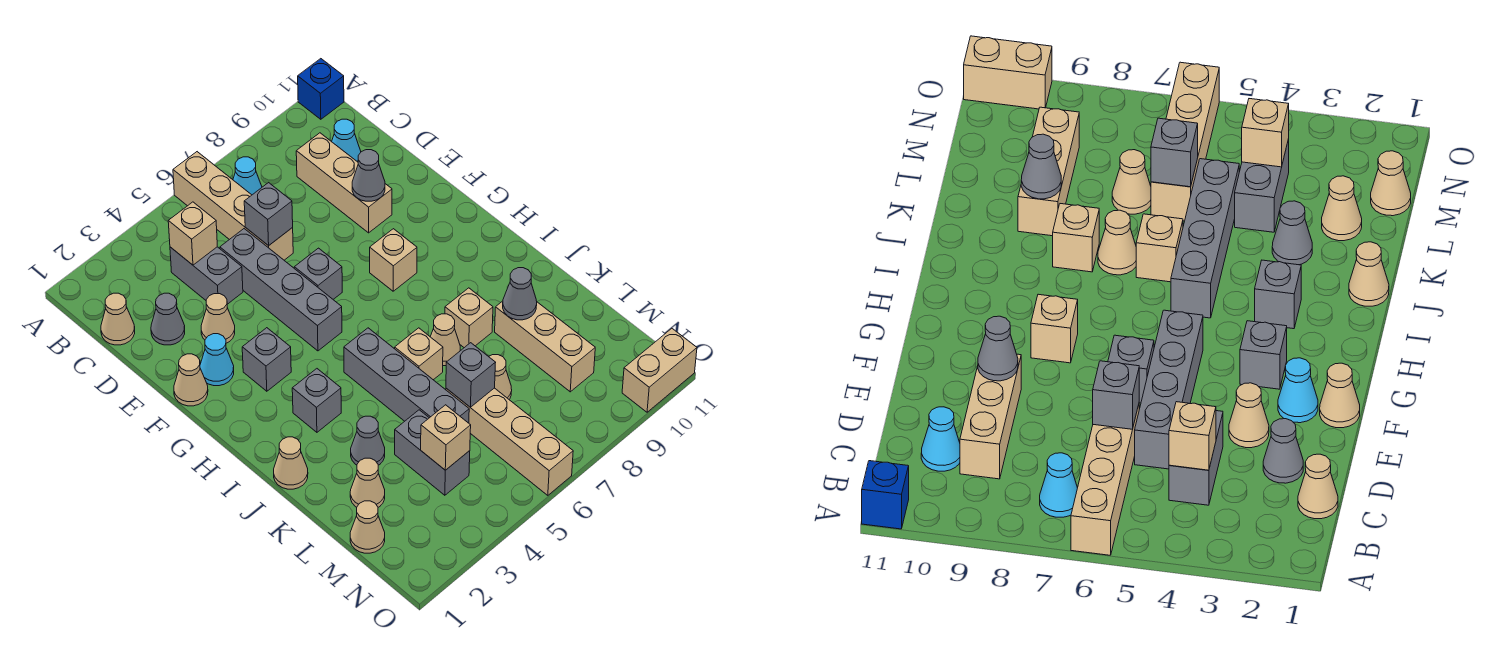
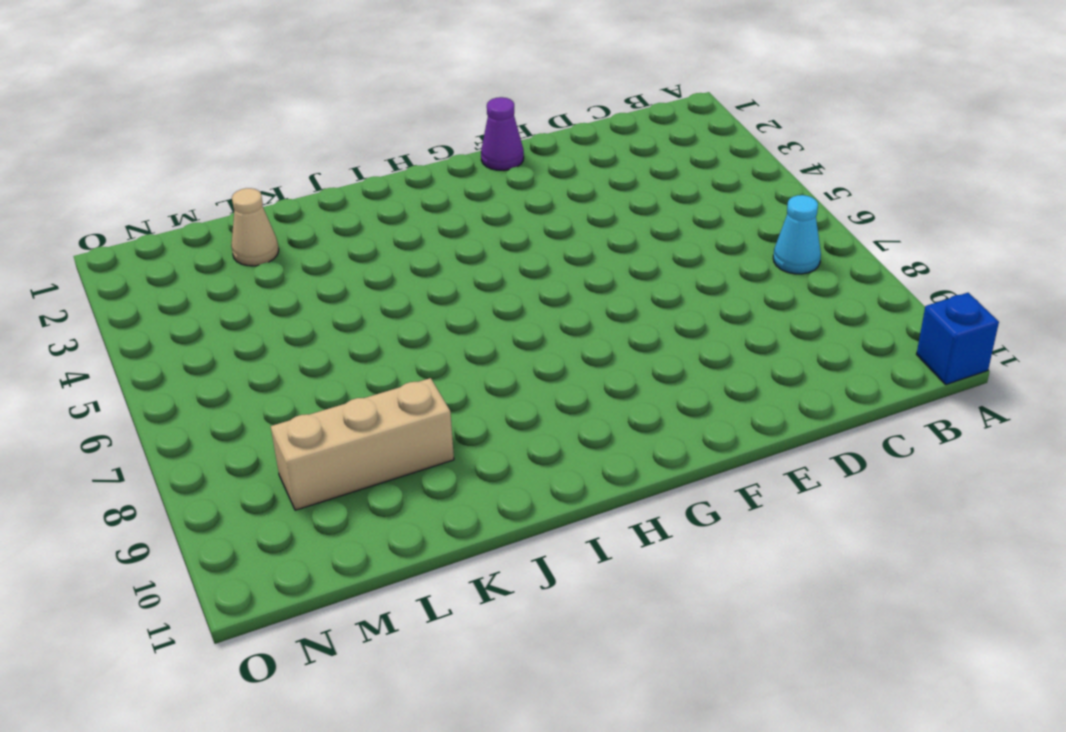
purple cone F1 level 1 -> tan cone F1 level 1
none -> tan brick A6:D6 level 1
none -> tan cone C1 level 1
none -> grey brick C4:D4 level 1
none -> tan brick C9:E9 level 1

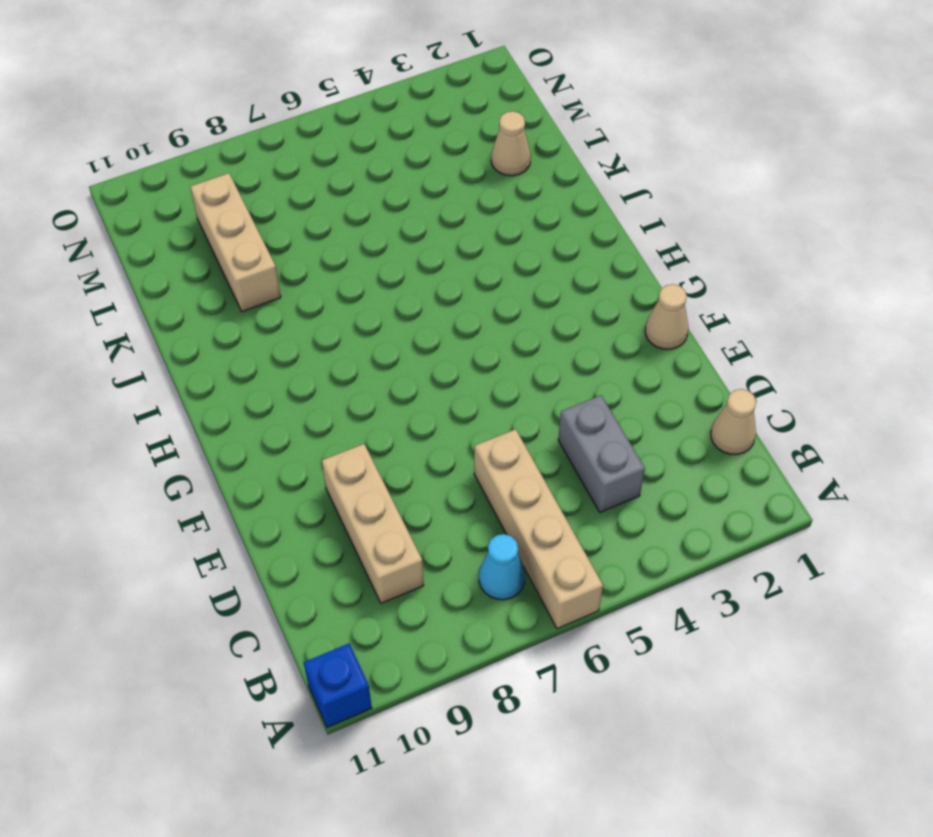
none -> cyan cone C10 level 1
none -> grey cone D2 level 1
none -> grey brick D5:G5 level 1
none -> tan cone E3 level 1

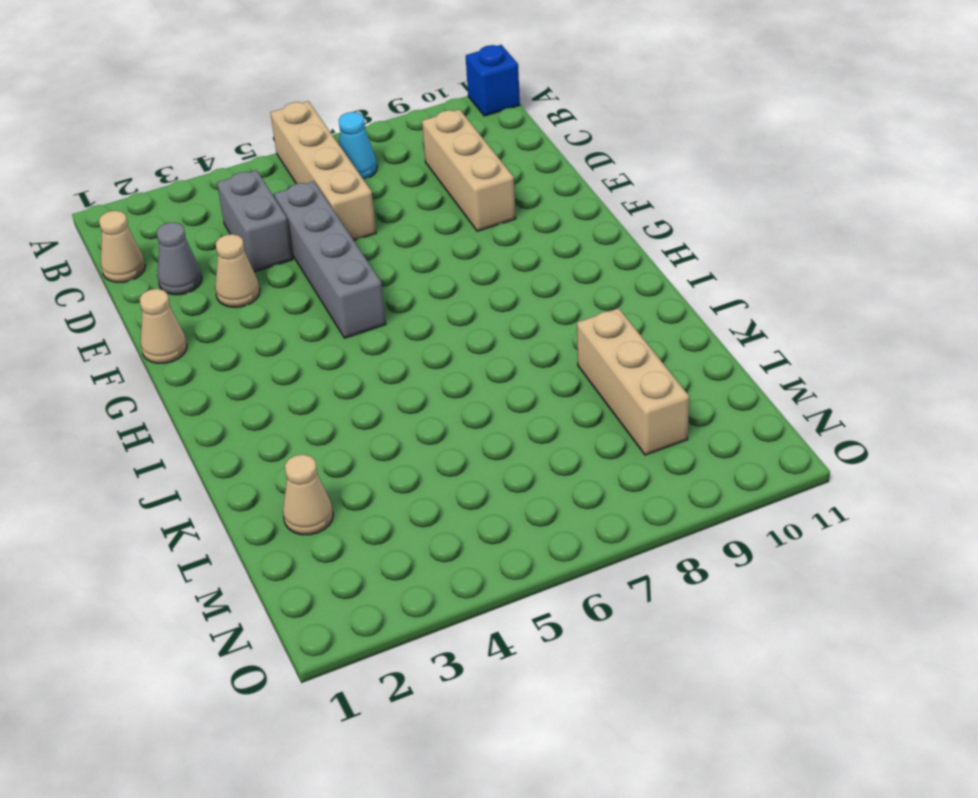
none -> cyan cone C10 level 1
none -> cyan cone F2 level 1
none -> grey brick F6 level 1
none -> grey brick G3 level 1

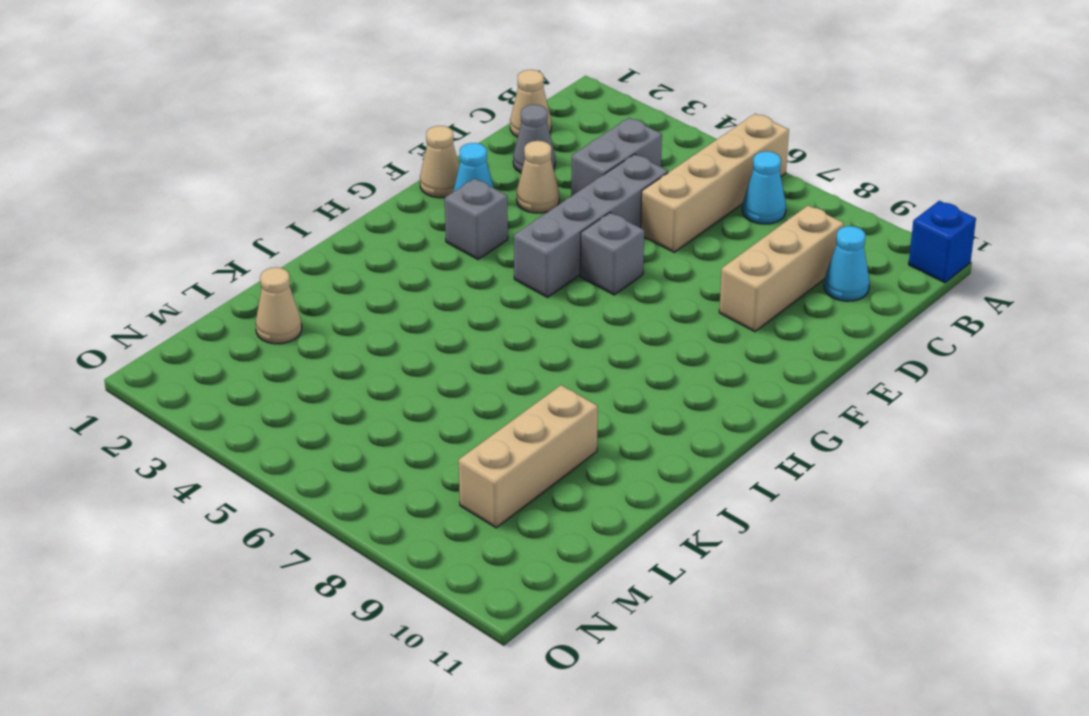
none -> tan brick G8 level 1
none -> grey brick I3 level 1
none -> grey brick I5:L5 level 1
none -> tan cone J1 level 1

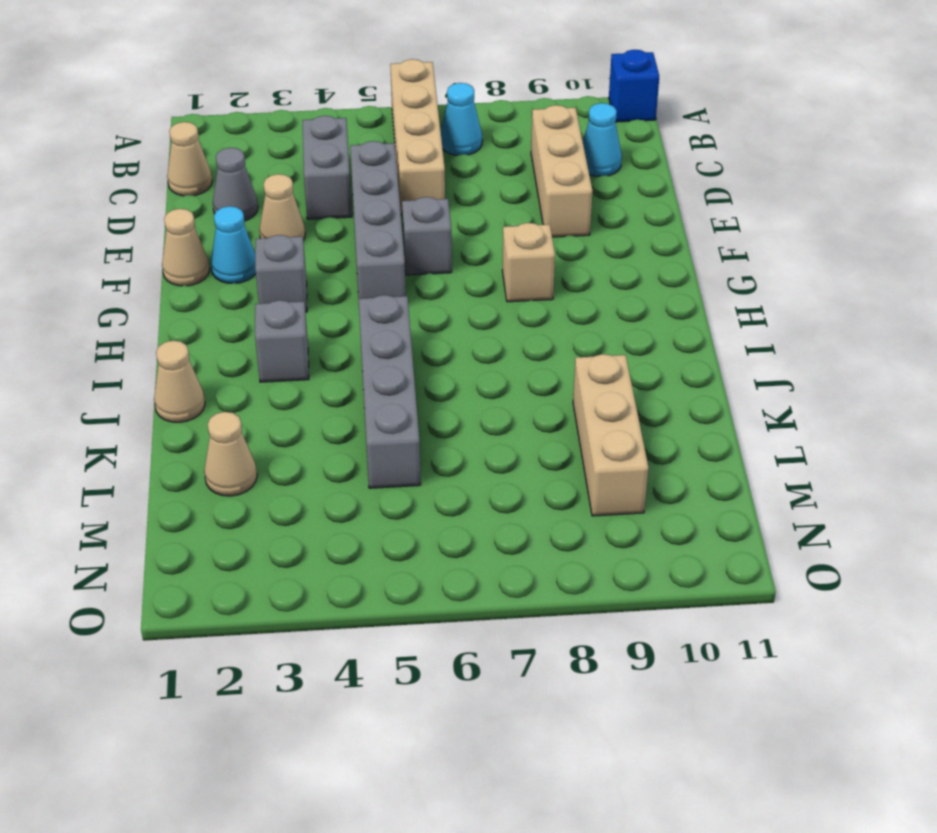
none -> tan brick J6 level 1
none -> tan cone J7 level 1
none -> tan brick J8 level 1
none -> grey cone K3 level 1

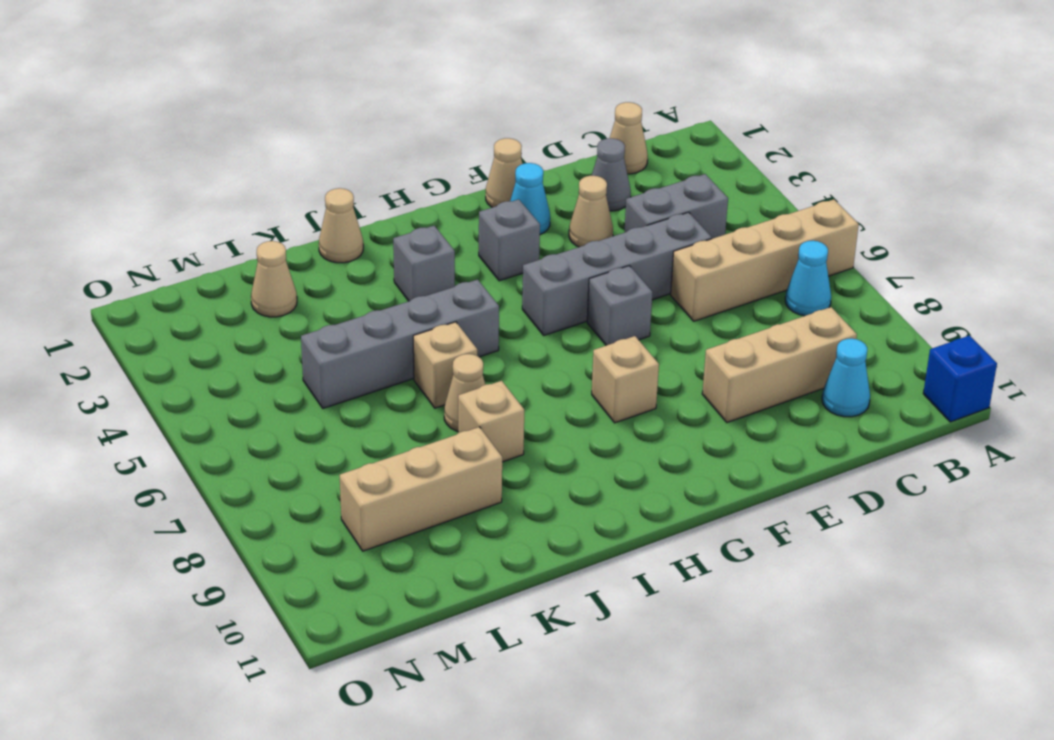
none -> grey cone K3 level 1
none -> grey brick L4:M4 level 1
none -> tan brick L6:O6 level 1
none -> tan cone L7 level 1

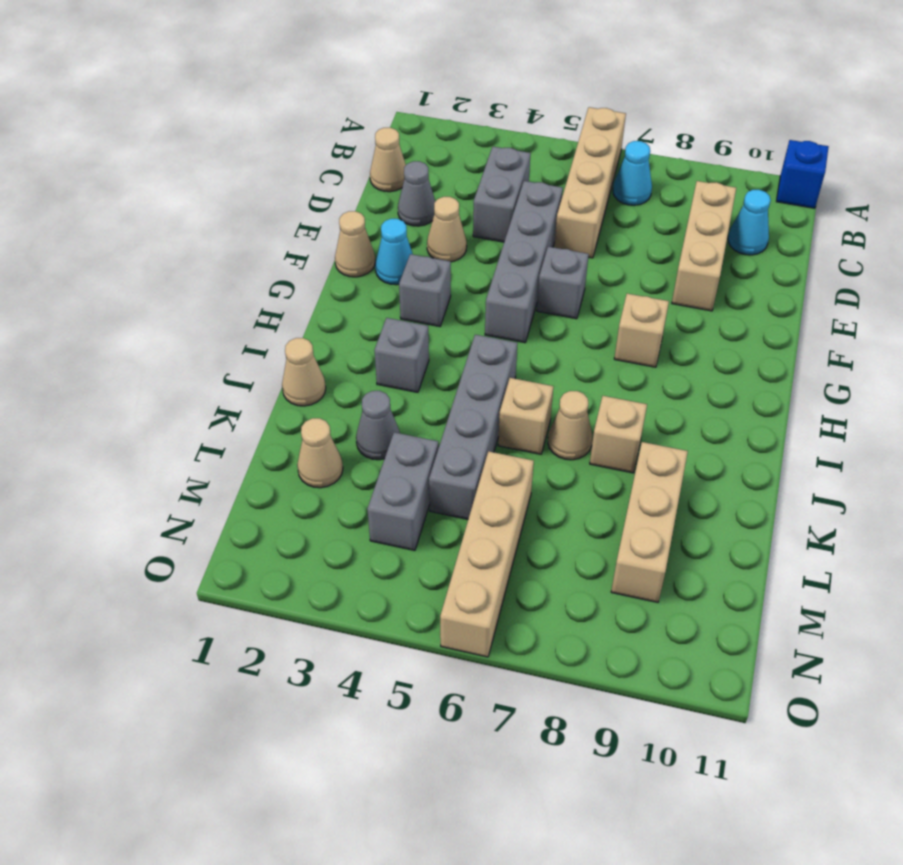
none -> tan cone L7 level 1
none -> tan cone M1 level 1
none -> tan brick O10:O11 level 1
none -> tan brick C4 level 2

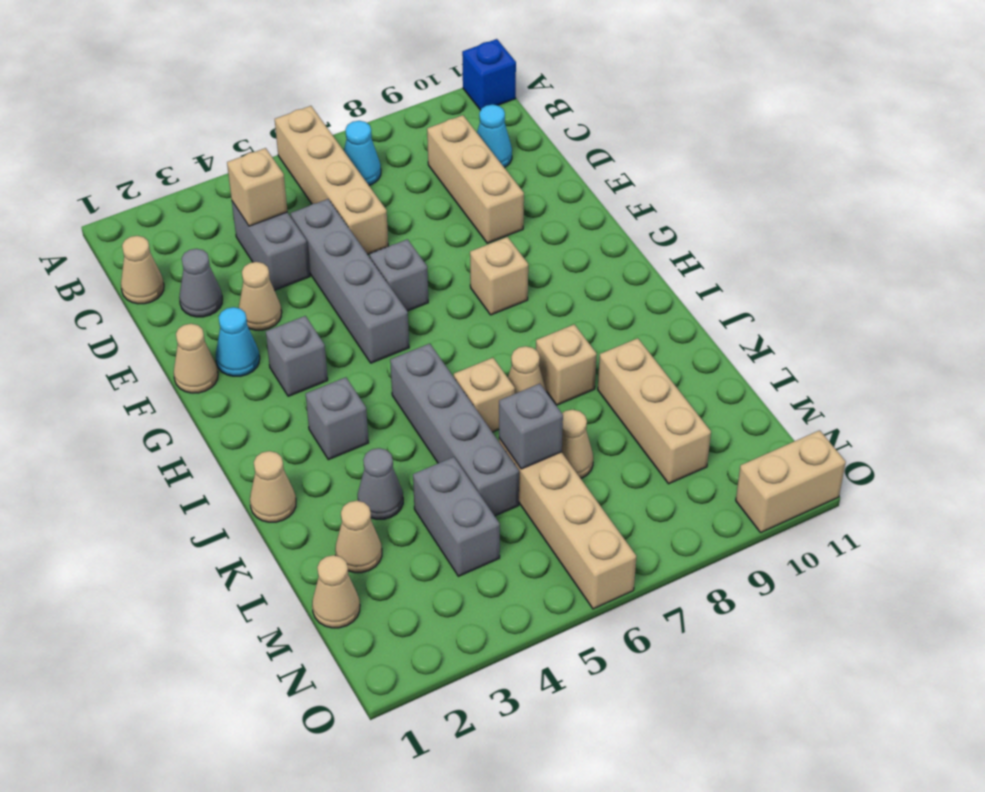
none -> grey brick D6 level 2
none -> grey cone E9 level 2
none -> grey cone K9 level 2
none -> tan brick M4 level 2

